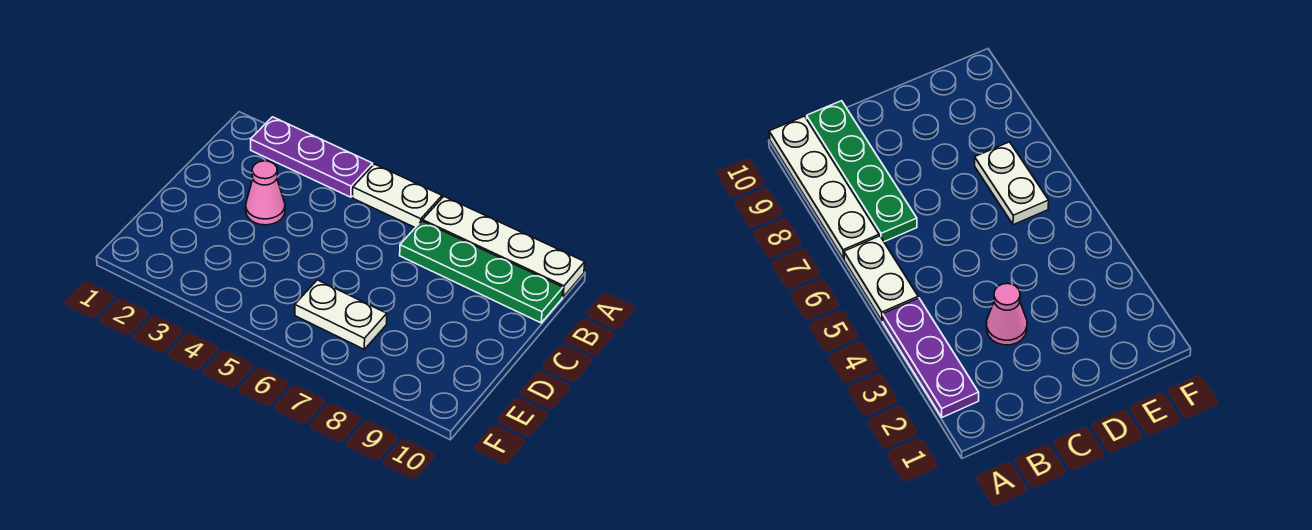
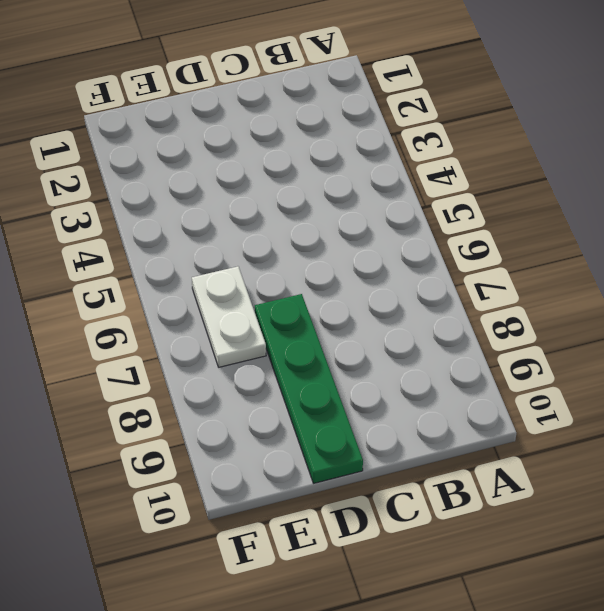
green plate D7:D10 level 1 -> green plate B7:B10 level 1
none -> purple plate A2:A4 level 1
none -> white plate A5:A6 level 1

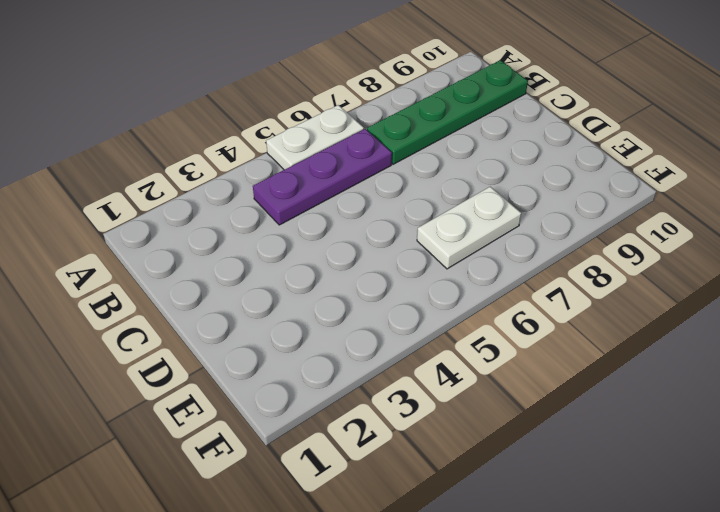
purple plate B4:B6 level 1 -> purple plate A2:A4 level 1
none -> white plate A7:A10 level 1
none -> pink cone C3 level 1

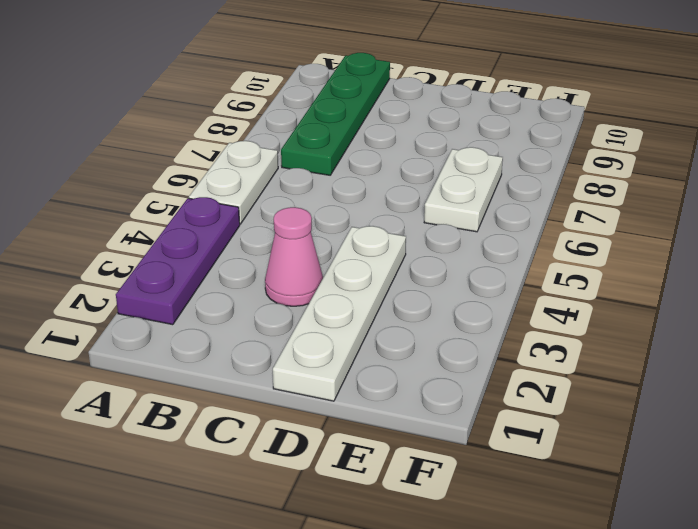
white plate D1:D4 level 1 -> white plate A7:A10 level 1

